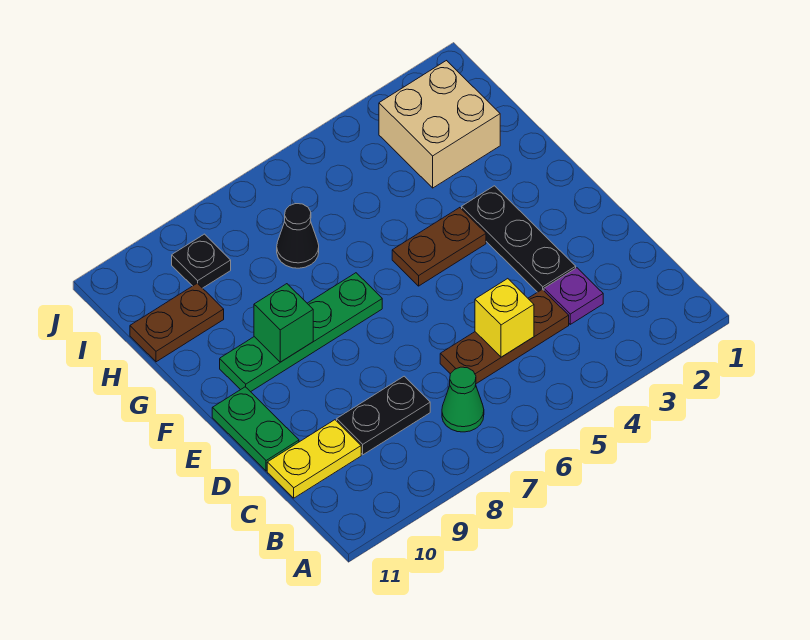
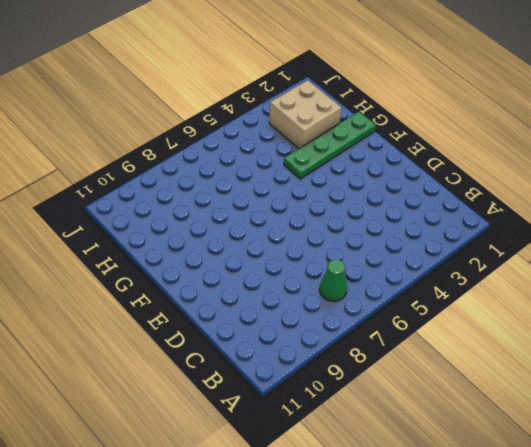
green plate G1:G4 level 1 -> green plate F7:F10 level 1
none -> purple plate C3 level 1
none -> brown plate C4:C6 level 1
none -> black plate C8:C9 level 1

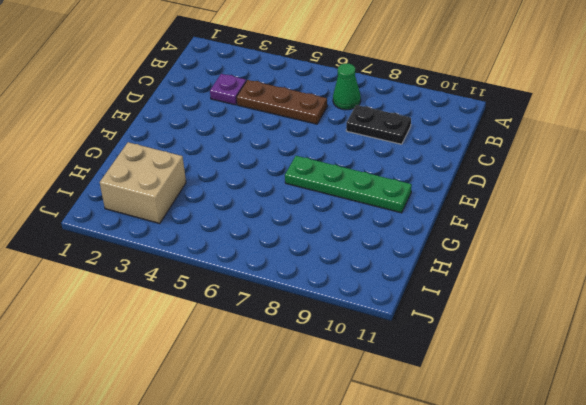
none -> yellow plate C10:C11 level 1
none -> black plate D3:F3 level 1
none -> green plate D11:E11 level 1

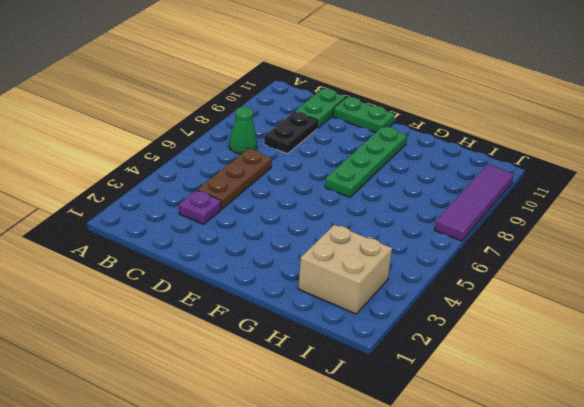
green plate C10:C11 level 1 -> yellow plate C10:C11 level 1
purple tile J7:J10 level 1 -> none
none -> black plate D3:F3 level 1
none -> brown plate F4:F5 level 1
none -> black cone H7 level 1

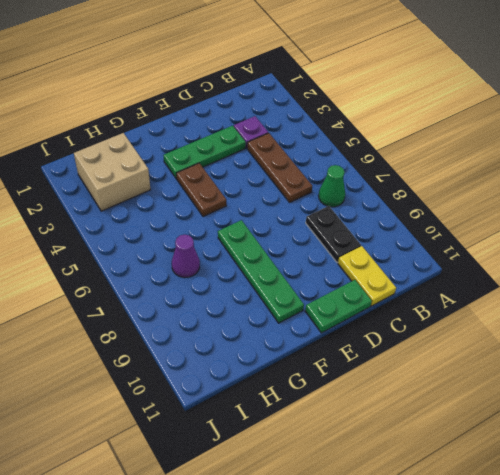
green plate D3:F3 level 1 -> black plate D3:F3 level 1
purple cone H7 level 1 -> black cone H7 level 1
none -> brown plate H10:H11 level 1
none -> black plate I9 level 1
none -> yellow brick C5 level 2

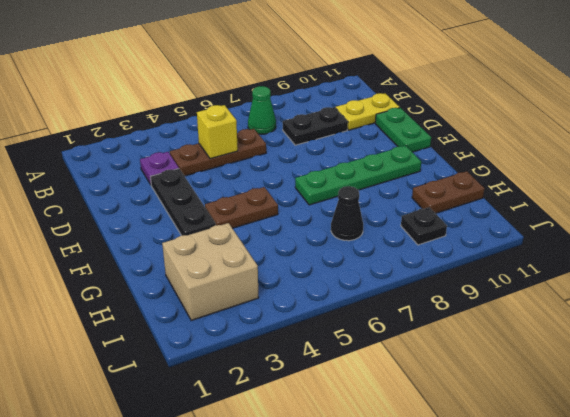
none -> green brick F9 level 2

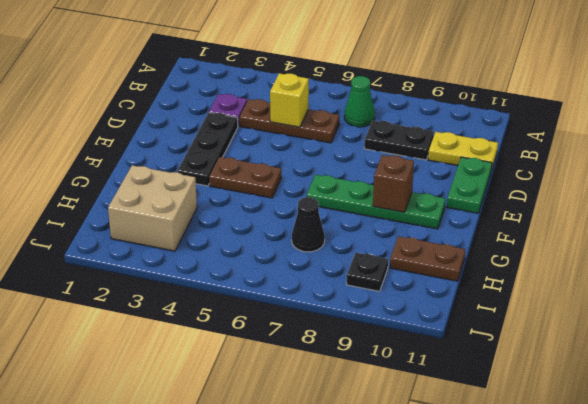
brown brick F9 level 2 -> green brick F9 level 2

